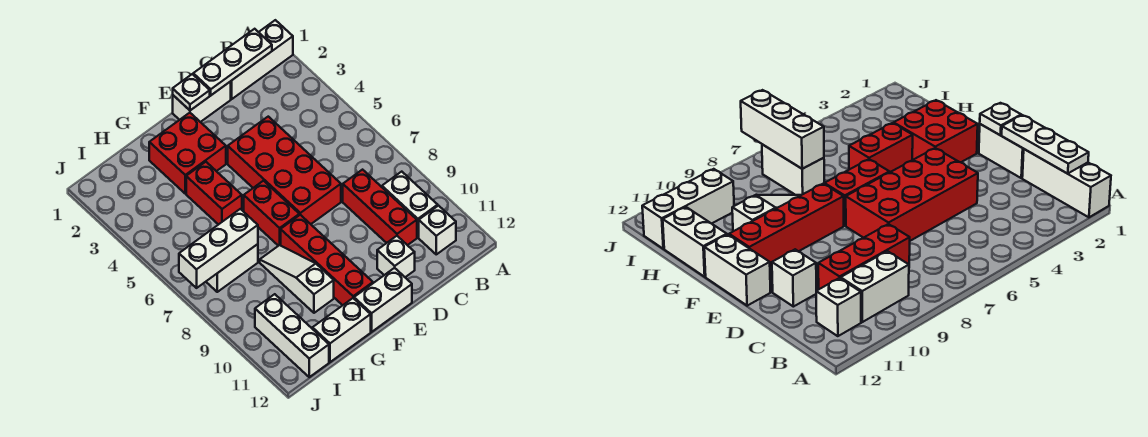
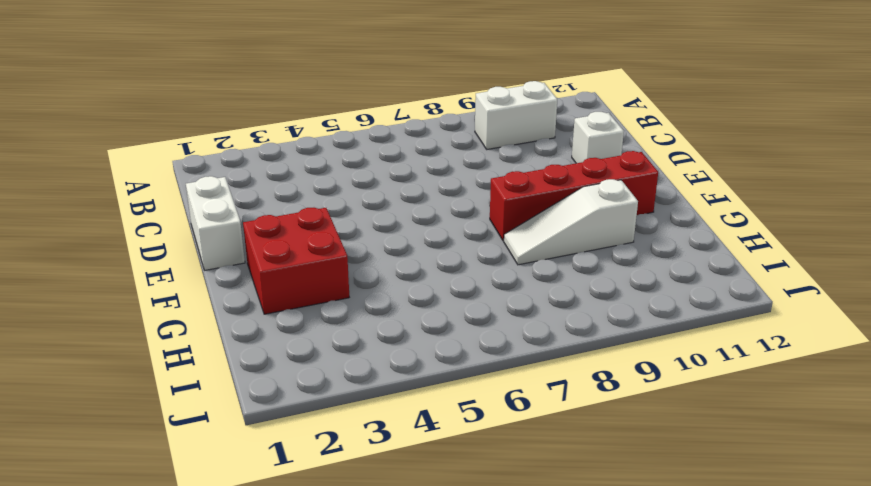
none -> white brick A1:C1 level 1
none -> white brick B11 level 1
none -> red brick C8:C10 level 1

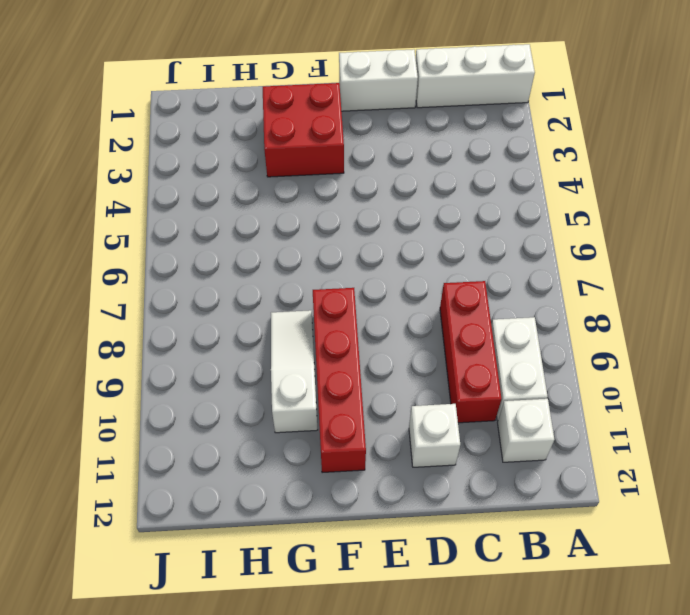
none -> red brick D4:E7 level 1
none -> white brick E12:F12 level 1
none -> red brick F6:F7 level 1

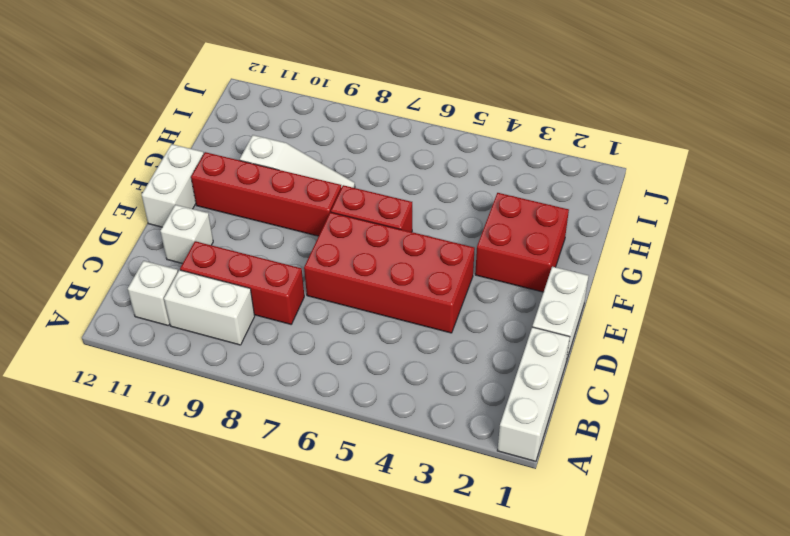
none -> red brick G4:G5 level 1
none -> white brick G12:H12 level 1
none -> white brick H7:I7 level 1

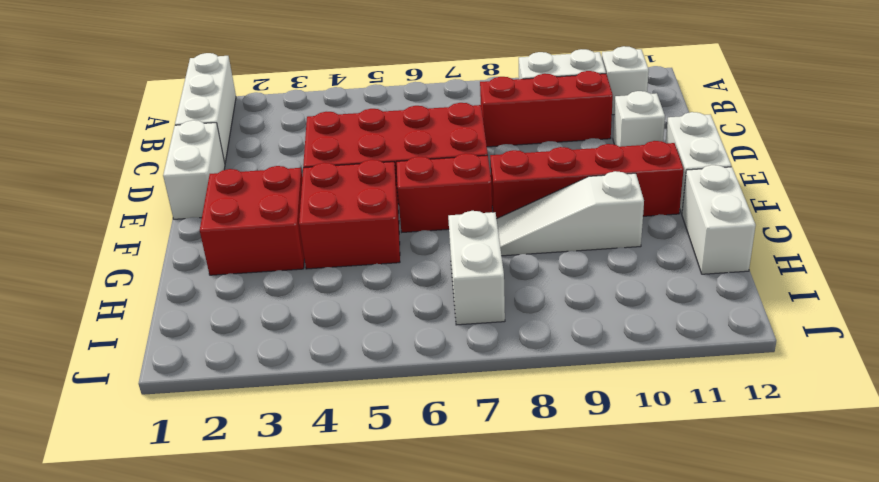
red brick F4:G5 level 1 -> red brick G4:G5 level 1
none -> white brick I10:I12 level 1
none -> white plate B1:D1 level 2
none -> white plate E1 level 2

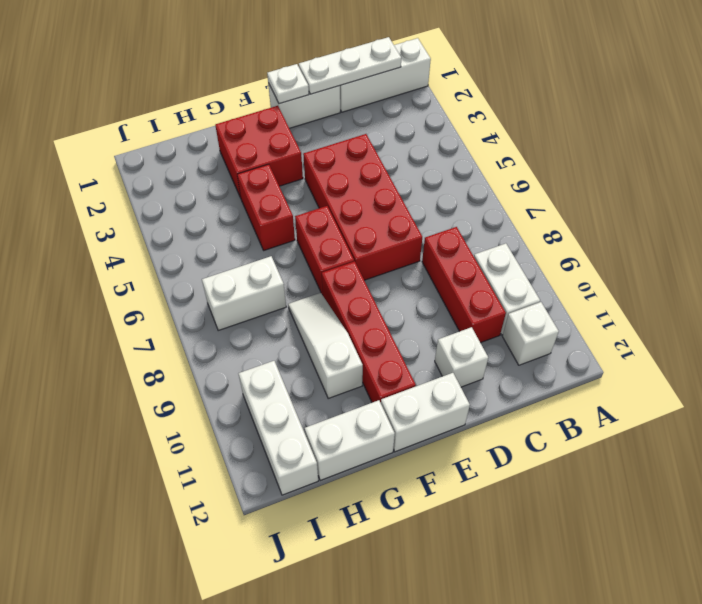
none -> white brick H7:J7 level 2

